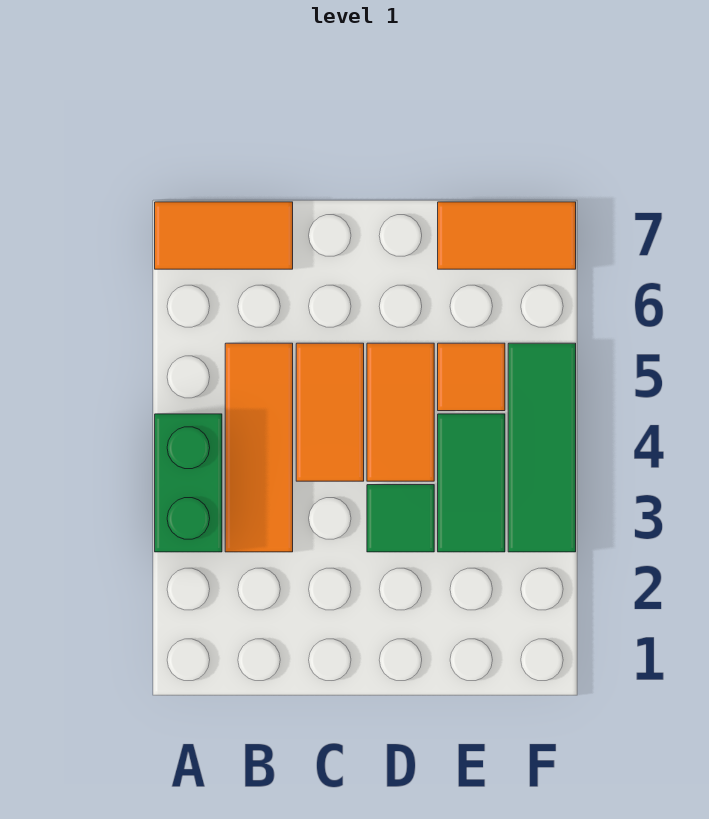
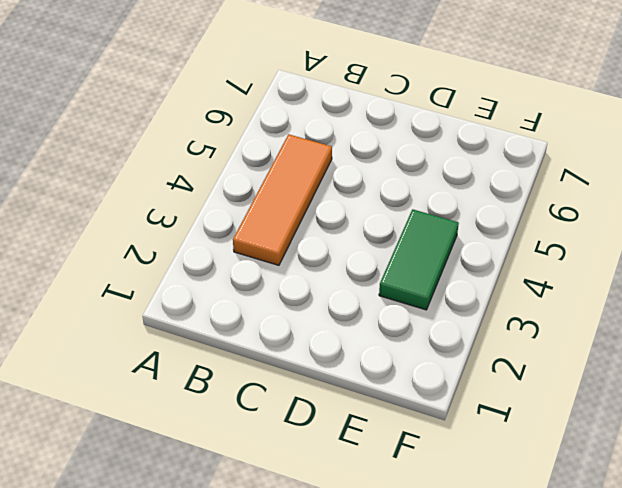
none -> green brick A3:A4 level 1
none -> orange tile A7:B7 level 1

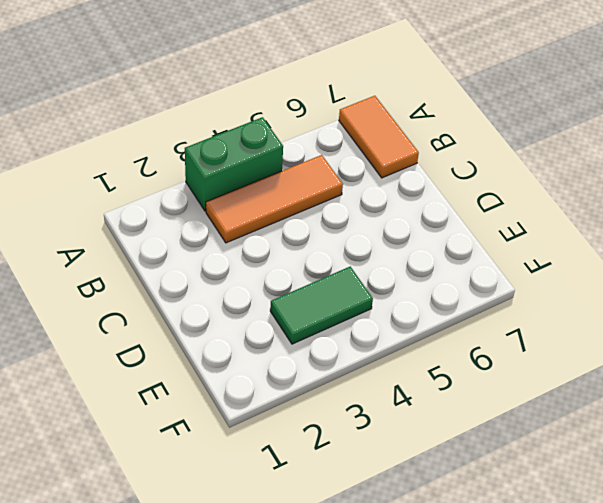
none -> orange tile C4:C5 level 1
none -> green tile D3 level 1

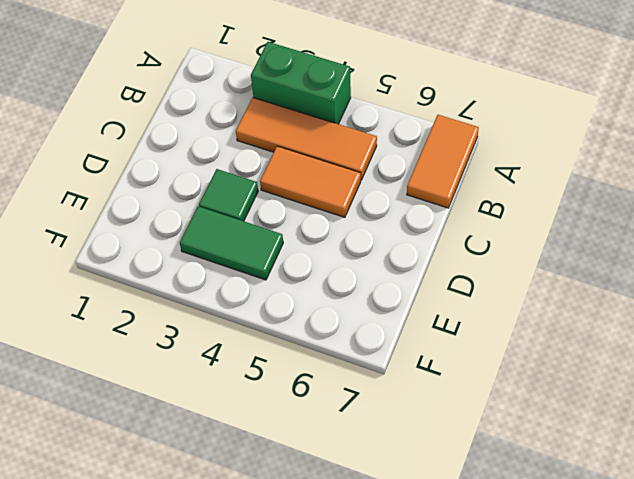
none -> orange tile D4:D5 level 1
none -> orange tile E5 level 1

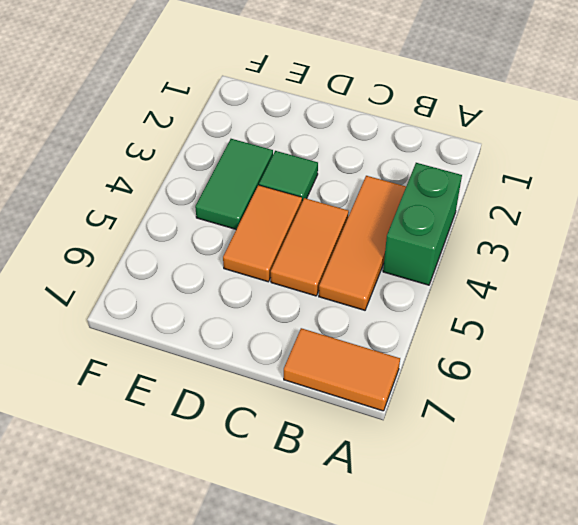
none -> orange tile E5 level 1
none -> orange tile E7:F7 level 1

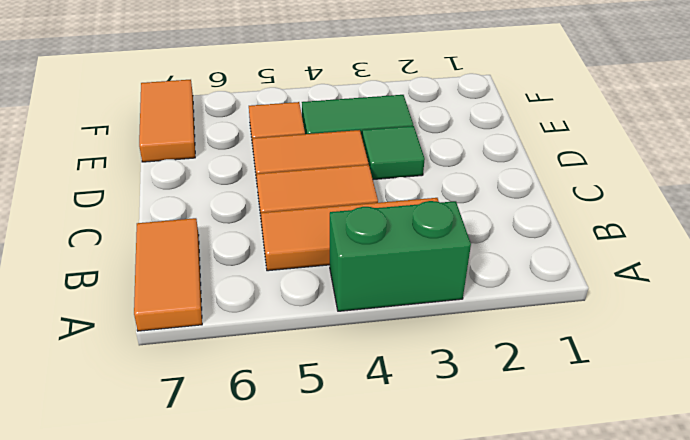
none -> green tile F3:F5 level 1

